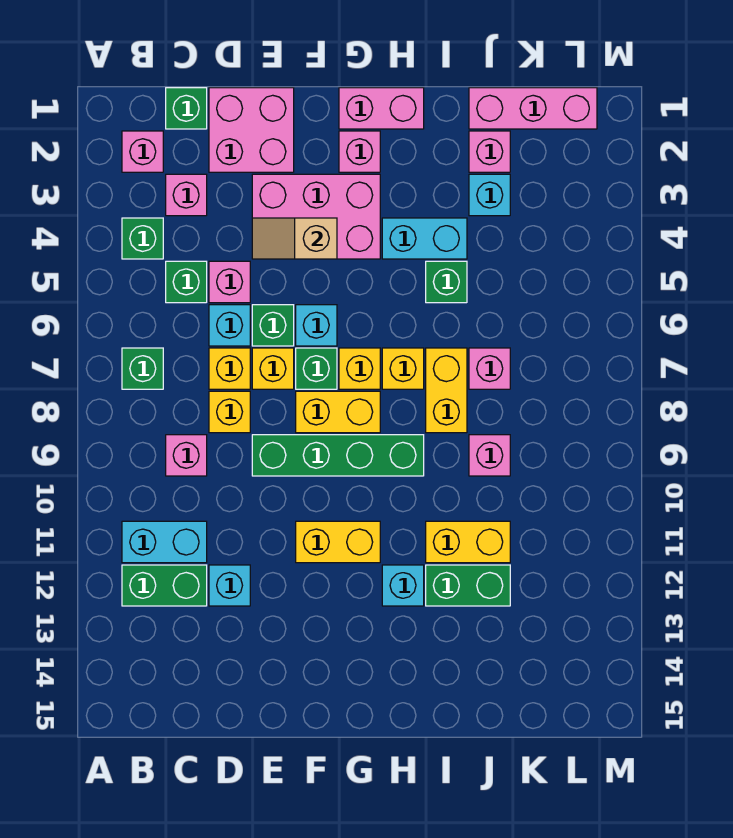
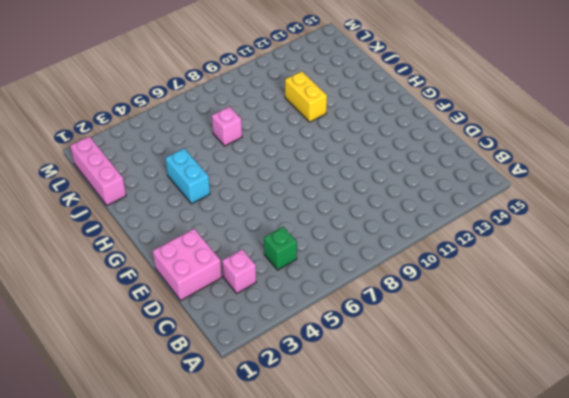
none -> pink brick B2 level 1
none -> green brick B4 level 1
none -> green brick B7 level 1
none -> cyan brick B11:C11 level 1

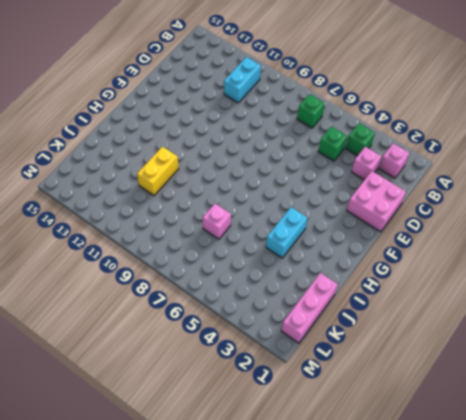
none -> green brick B12:C12 level 1
none -> green brick C1 level 1
none -> pink brick C9 level 1
none -> pink brick D5 level 1

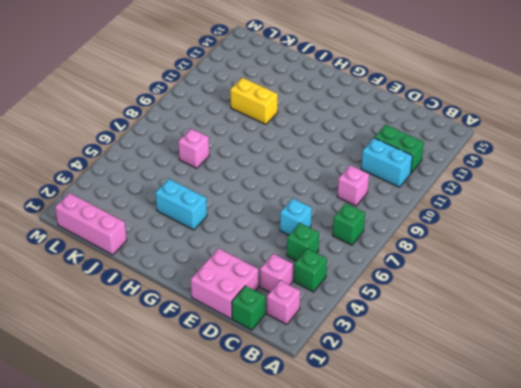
none -> pink brick D5 level 1
none -> yellow brick D7 level 1
none -> yellow brick D8 level 1
none -> cyan brick D12 level 1

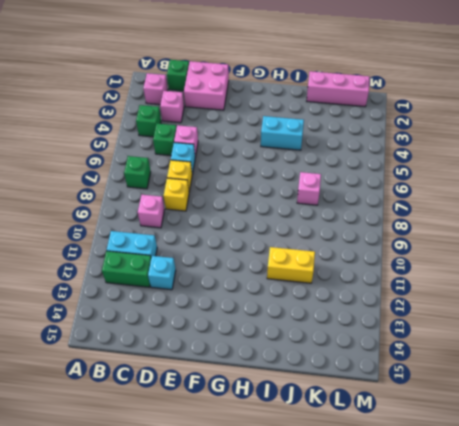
none -> pink brick E3:G4 level 1
none -> green brick E6 level 1
none -> yellow brick E7 level 1
none -> green brick E9:H9 level 1

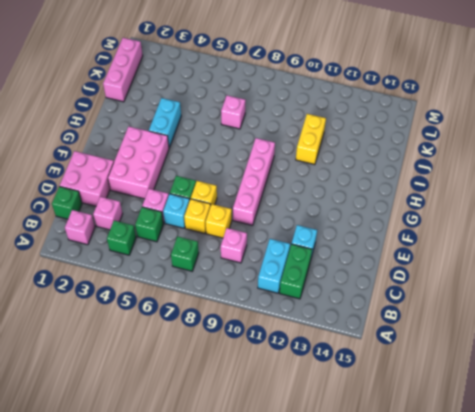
pink brick E9:H9 level 1 -> green brick E9:H9 level 1
none -> cyan brick F6 level 1
none -> green brick F7 level 1
none -> yellow brick F8:G8 level 1
none -> yellow brick F11:G11 level 1

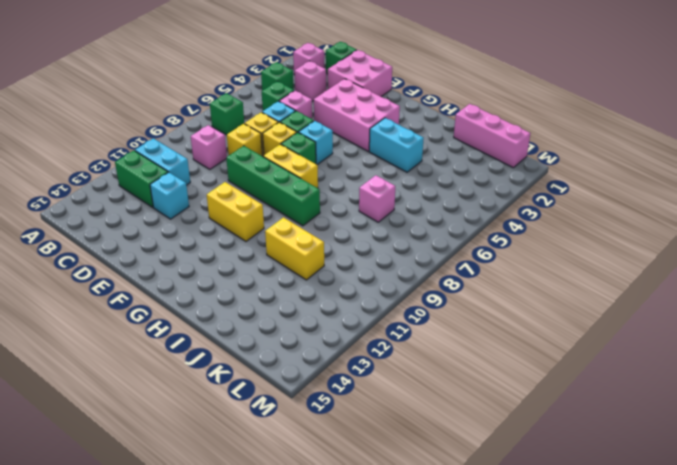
none -> pink brick G1:H1 level 1
none -> pink brick G2 level 1
none -> yellow brick G7 level 1
none -> yellow brick H7 level 1

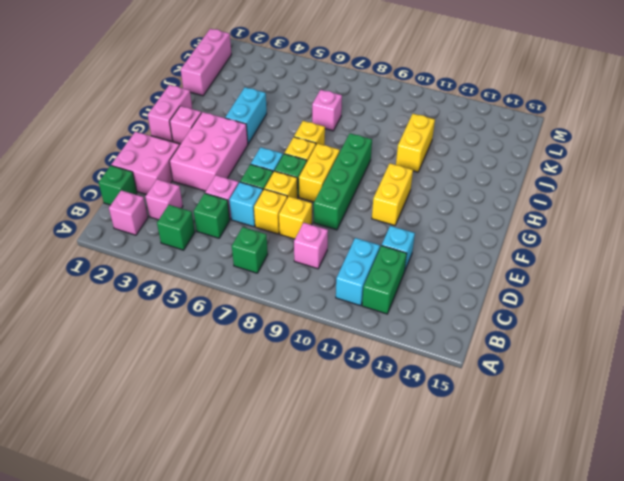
none -> cyan brick H12 level 1
none -> green brick I5 level 1
none -> yellow brick I7:I8 level 1
none -> green brick I12:J12 level 1

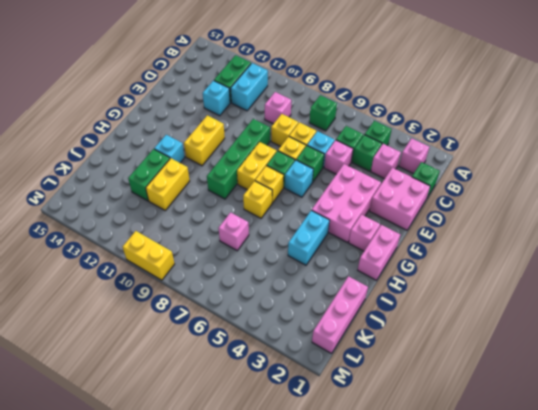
green brick C4 level 1 -> green brick I5 level 1
yellow brick M9:M10 level 1 -> yellow brick I7:I8 level 1
none -> pink brick J2 level 1
none -> cyan brick J3 level 1
none -> pink brick J9 level 1
none -> tan slope E4:F4 level 2 top F

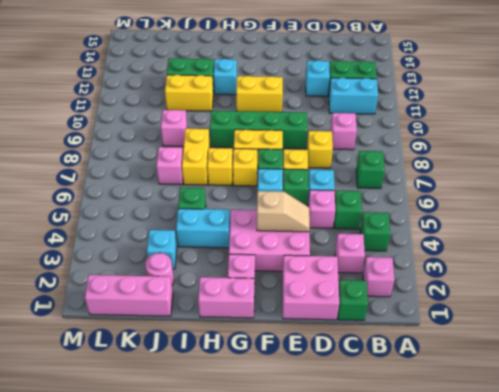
pink round brick J2 level 1 -> pink brick J2 level 1
none -> yellow brick D7 level 1

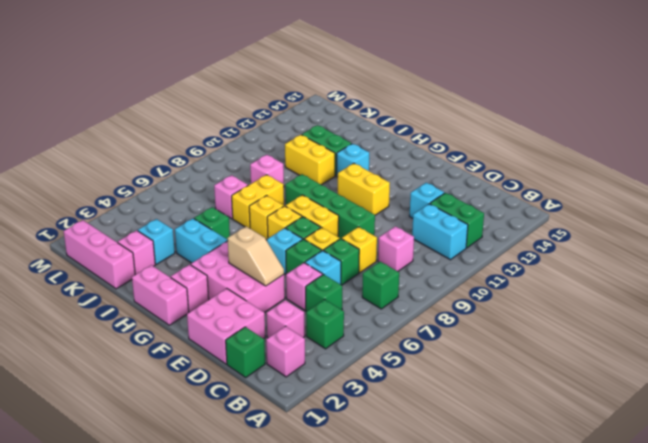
green brick D7 level 1 -> yellow brick D7 level 1

